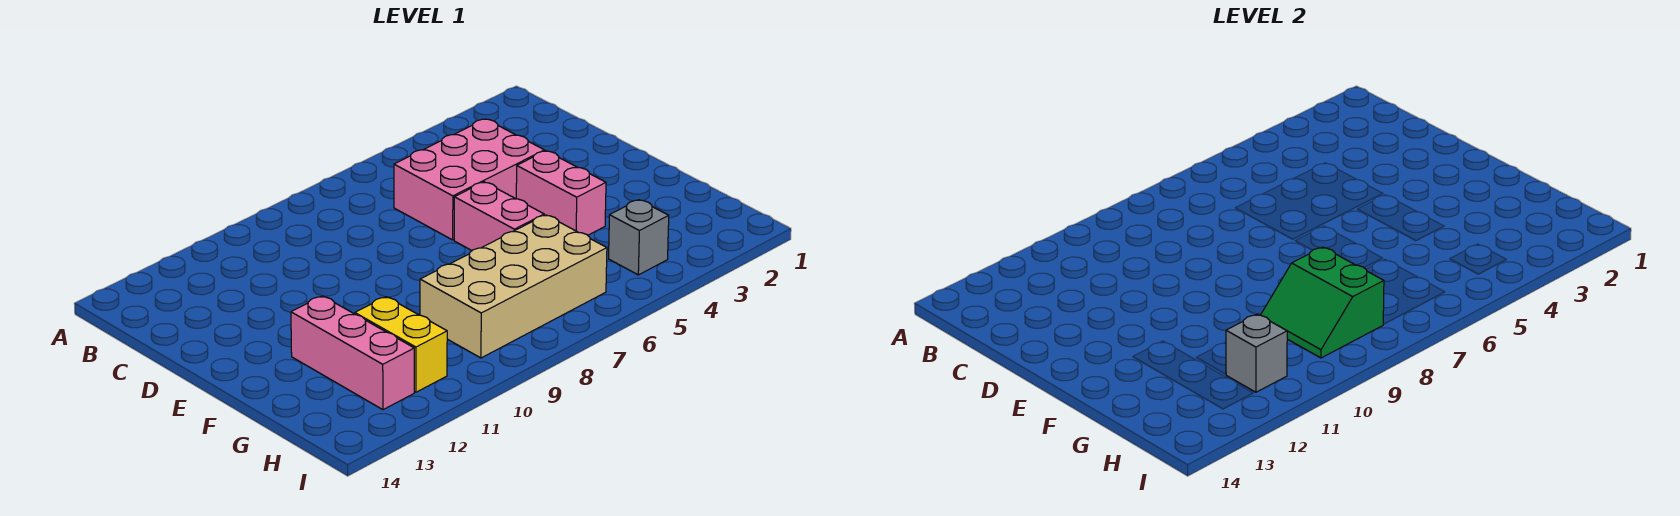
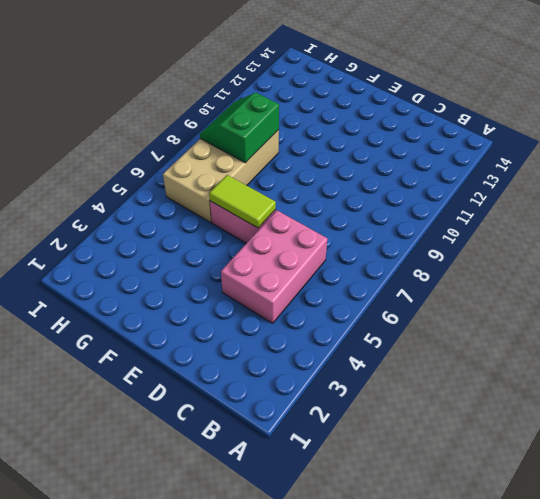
lime tile E6:F6 level 2 -> none
green slope G8:H9 level 2 top G -> green slope G8:H9 level 2 top 8
none -> pink brick E4:F4 level 1
none -> pink brick F12:H12 level 1

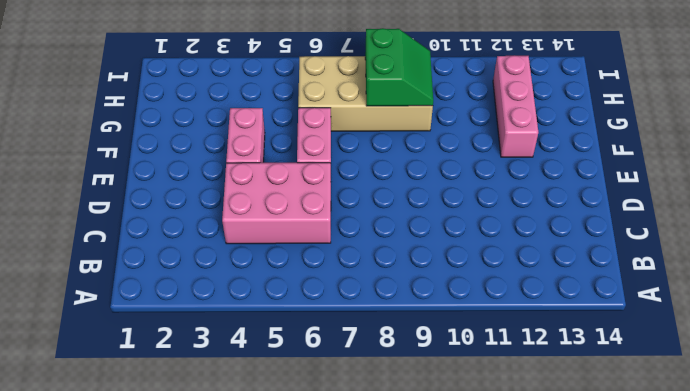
none -> yellow brick G11:H11 level 1
none -> grey brick H4 level 1

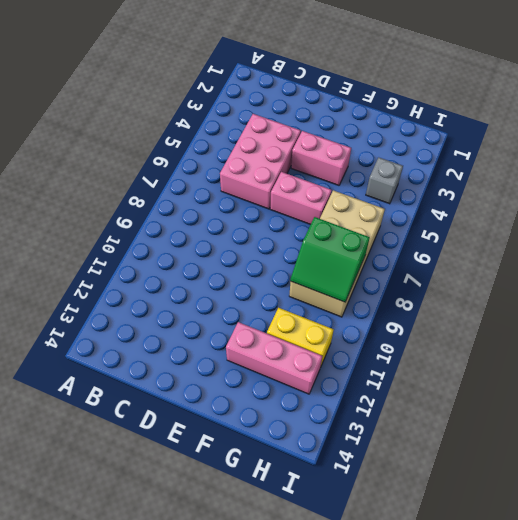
none -> grey brick H11 level 2

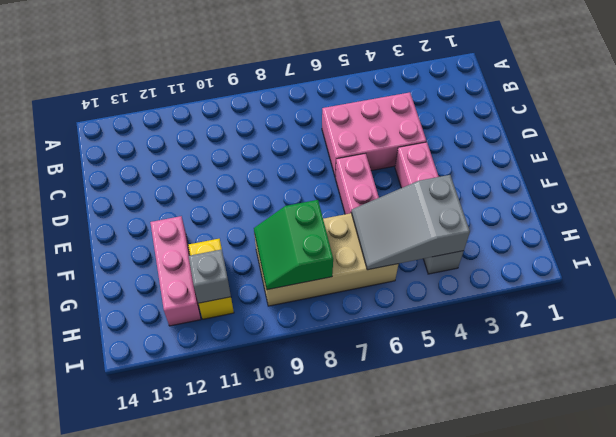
grey slope G4:H6 level 2 top 4 -> none

